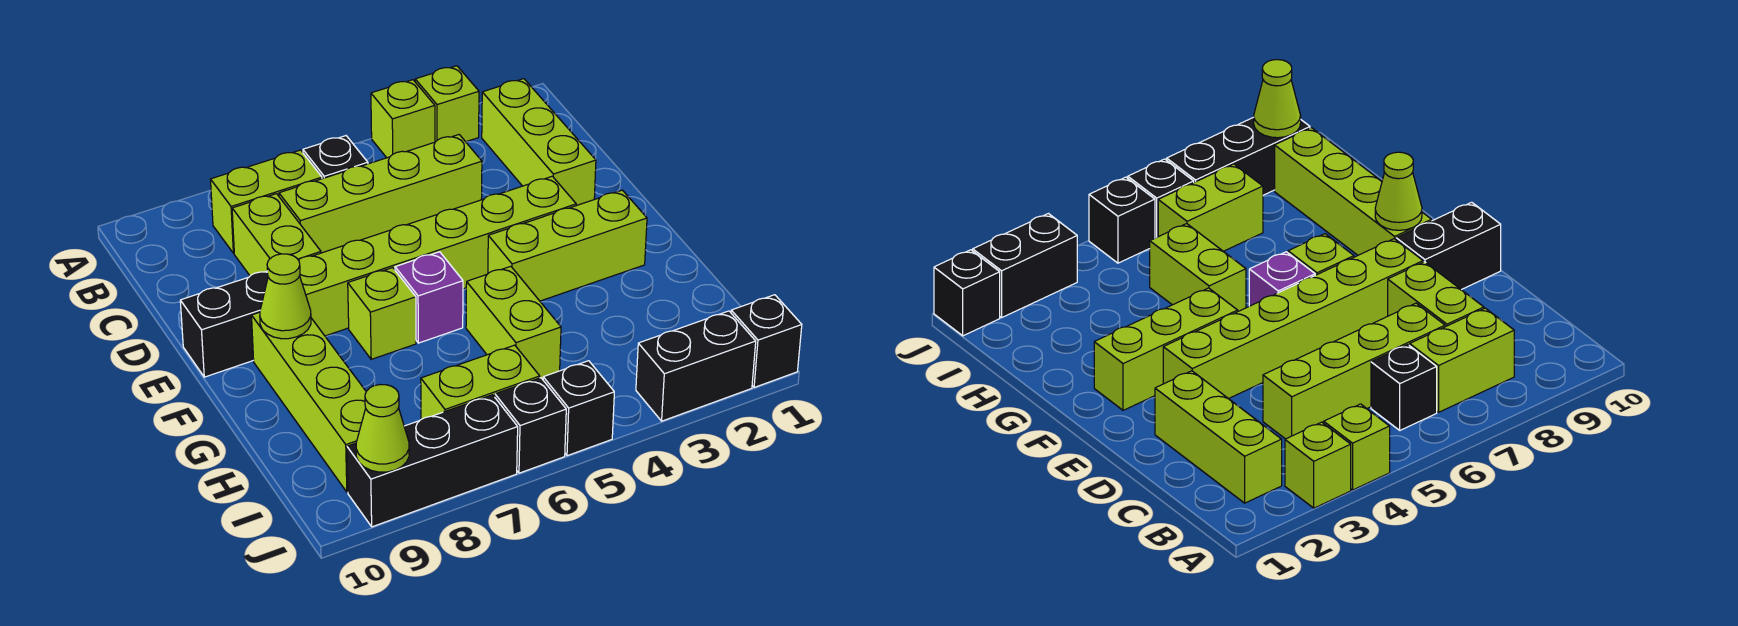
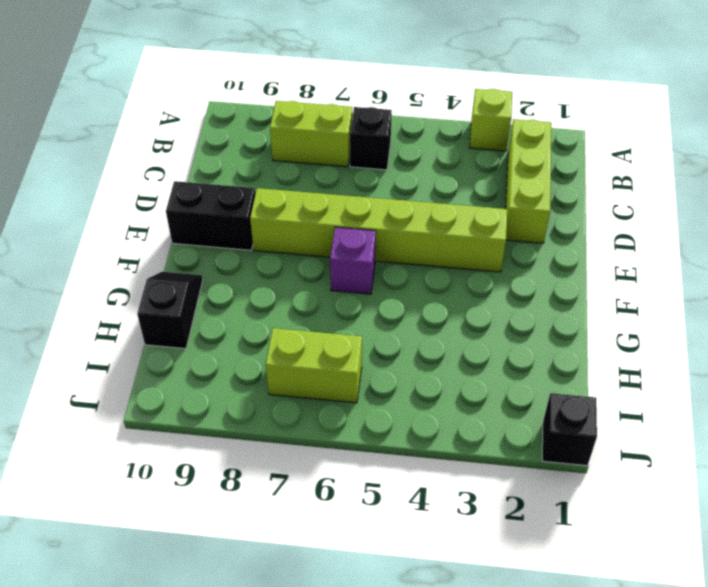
black slope G10:H10 level 1 top H -> none
none -> lime brick A4 level 1
none -> lime brick C4:C7 level 1
none -> lime brick C8:D8 level 1

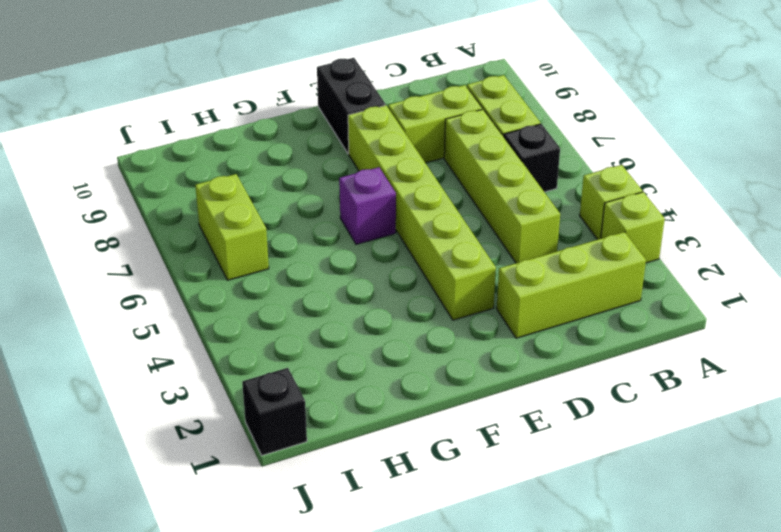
none -> lime brick F2:F4 level 1
none -> lime brick F7 level 1
none -> lime brick F9:I9 level 1

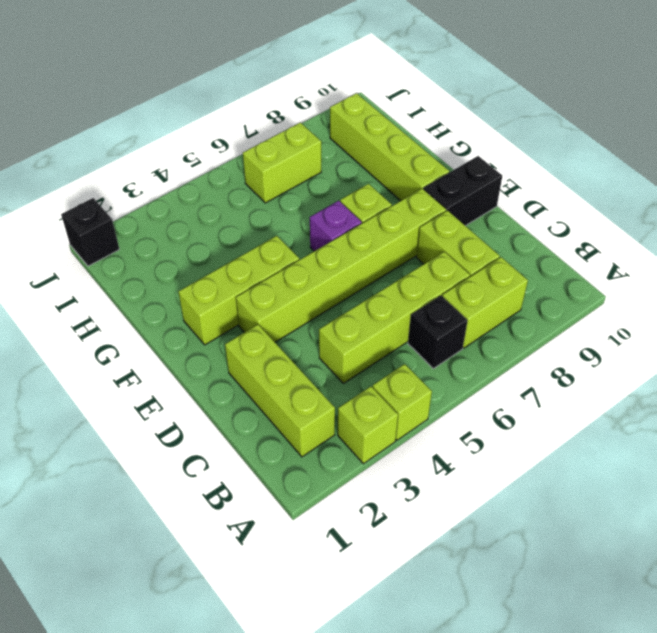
none -> lime brick G5:H5 level 1
none -> black brick J2:J3 level 1
none -> black brick J5 level 1

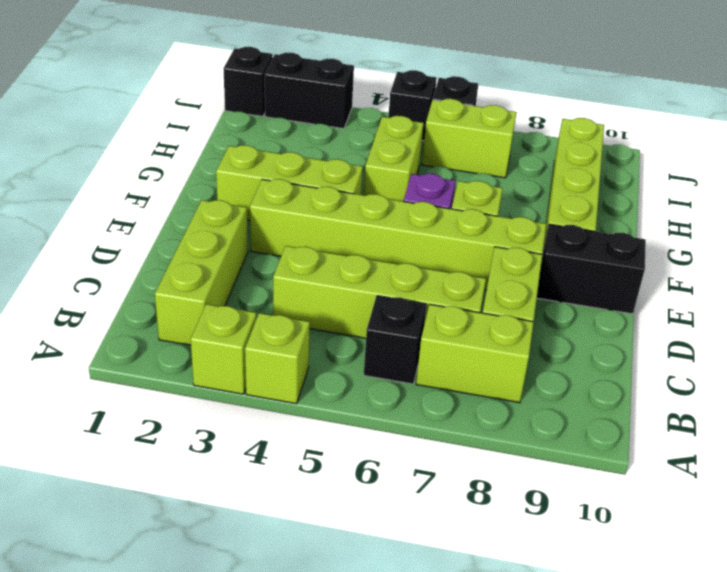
none -> black brick J7:J9 level 1
none -> lime cone F9 level 2
none -> lime cone J9 level 2

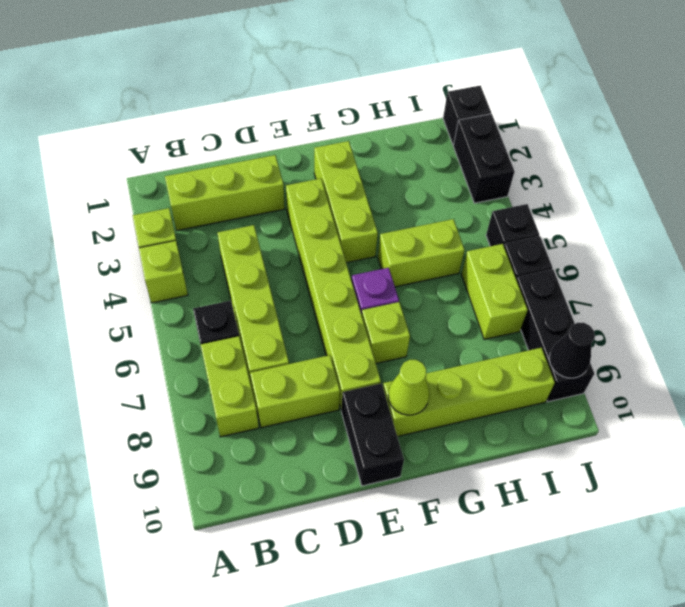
black cone J9 level 2 -> lime cone J9 level 2

